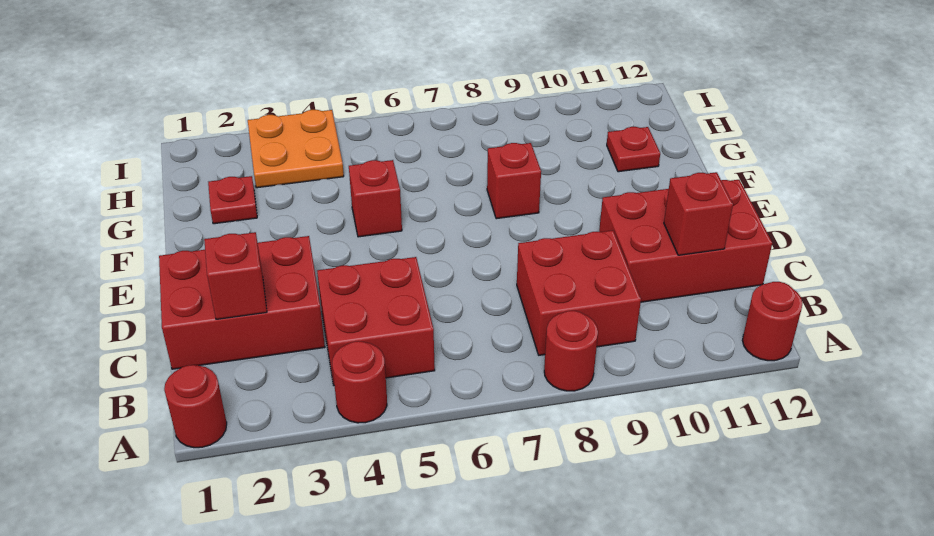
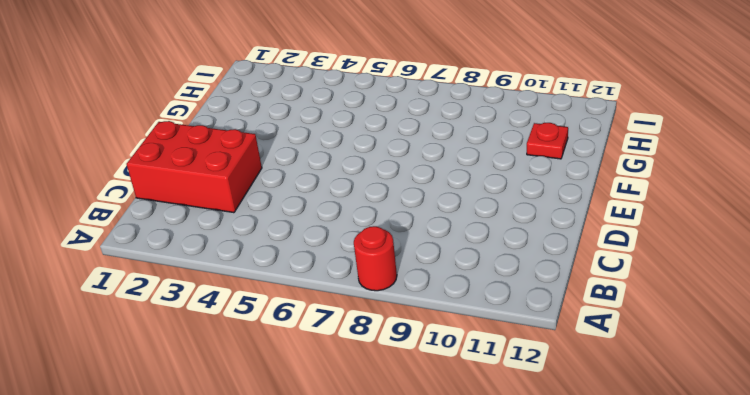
none -> red round brick A1 level 1
none -> red round brick A4 level 1
none -> red round brick A12 level 1

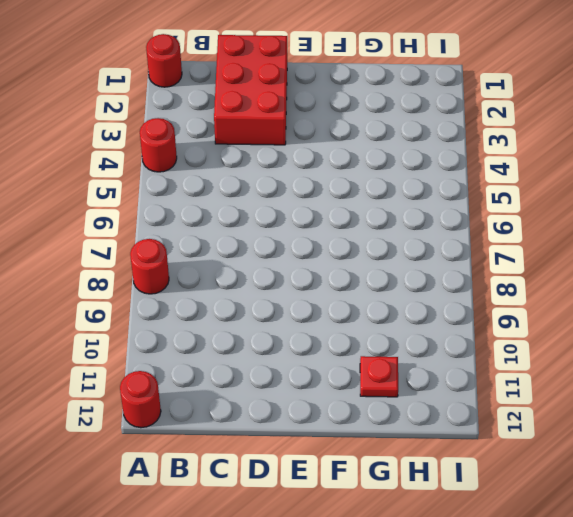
none -> red brick B4:C5 level 1
none -> red brick B8:C9 level 1
none -> red brick C10:D12 level 1

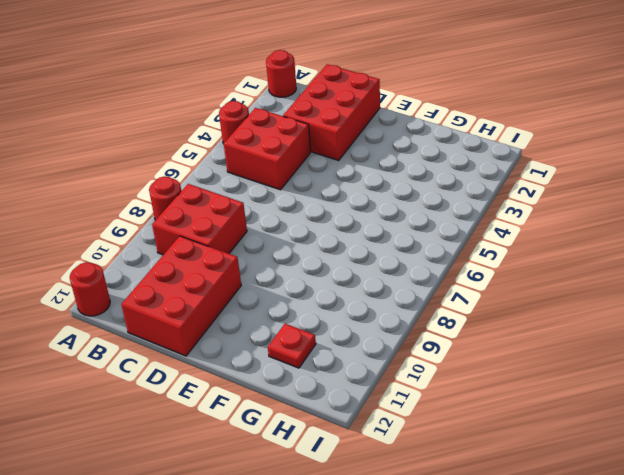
none -> red brick F5 level 1
none -> red brick F8 level 1
none -> red plate G2 level 1

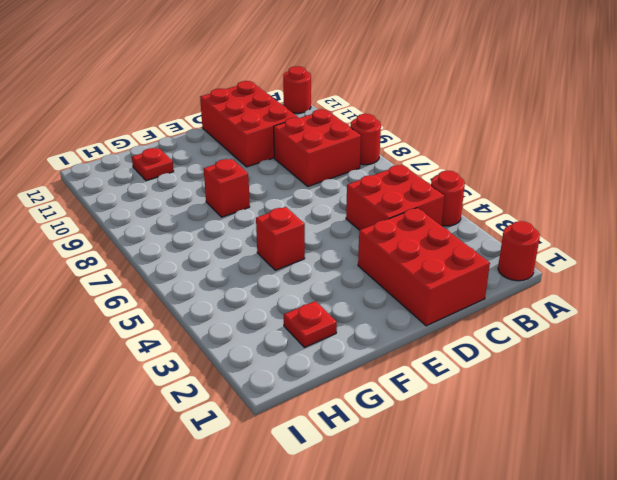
none -> orange plate H3:I4 level 1
none -> red brick C2 level 2
none -> red brick C11 level 2

